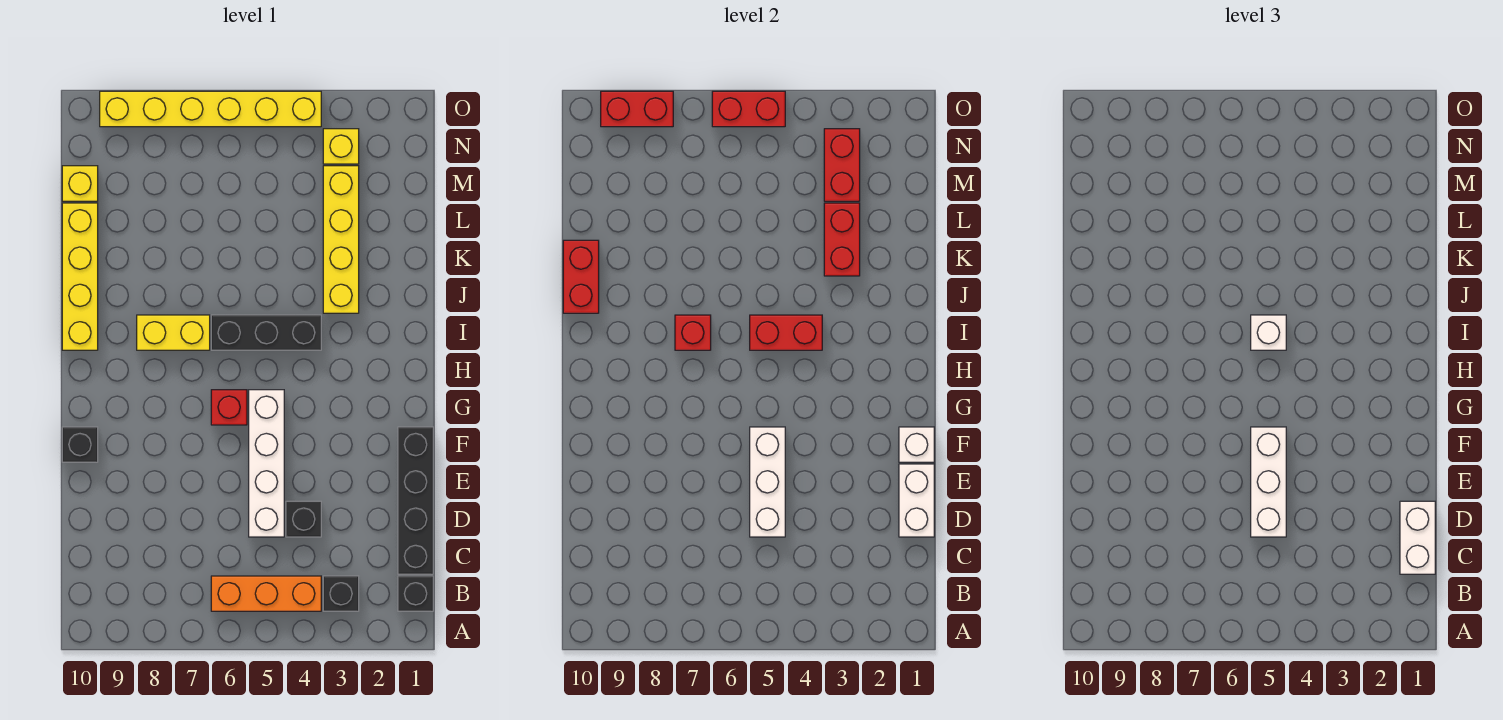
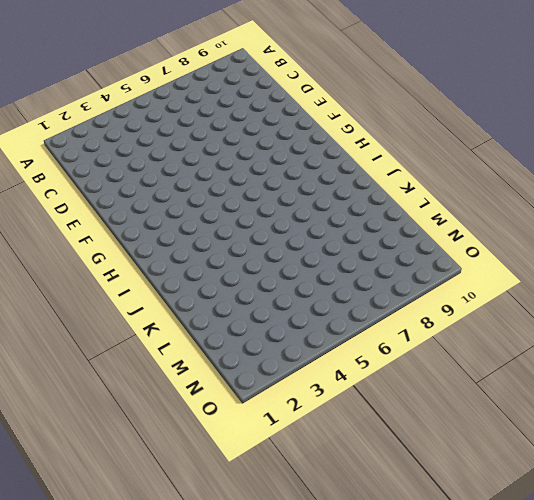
none -> black brick B1 level 1
none -> black brick B3 level 1
none -> orange brick B4:B6 level 1

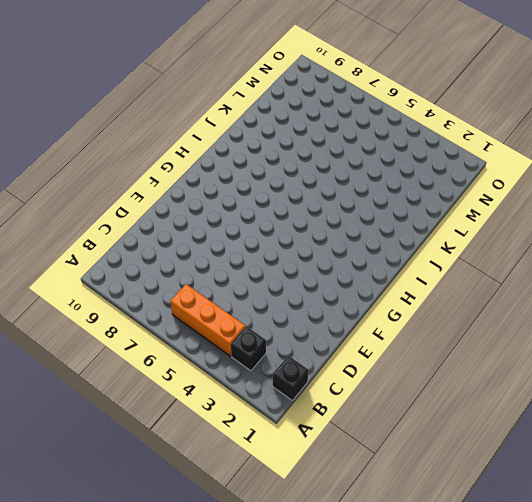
none -> black brick C1:F1 level 1
none -> black brick D4 level 1
none -> white brick D5:G5 level 1

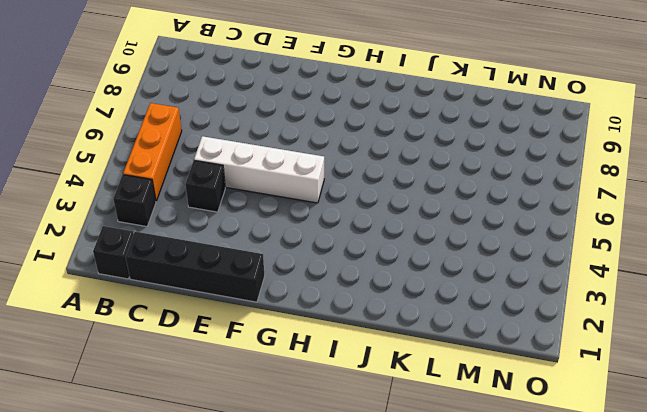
none -> black brick F10 level 1
none -> red brick G6 level 1
none -> black brick I4:I6 level 1

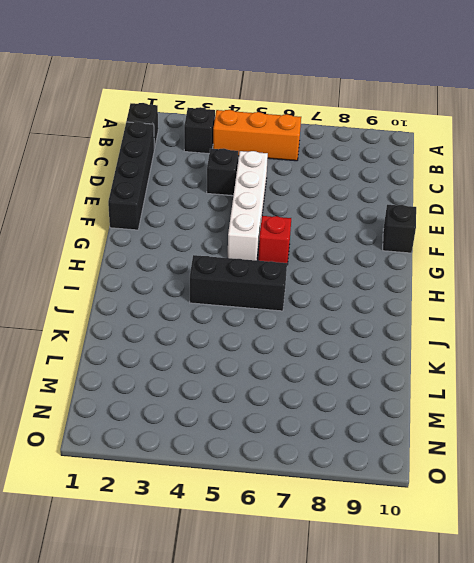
none -> yellow brick I7:I8 level 1
none -> yellow brick I10:L10 level 1
none -> yellow brick J3:M3 level 1

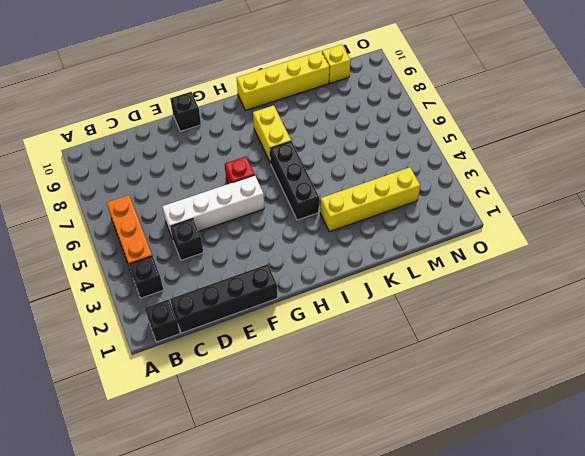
none -> yellow brick N3 level 1
none -> yellow brick O4:O9 level 1
none -> white brick D1:E1 level 2

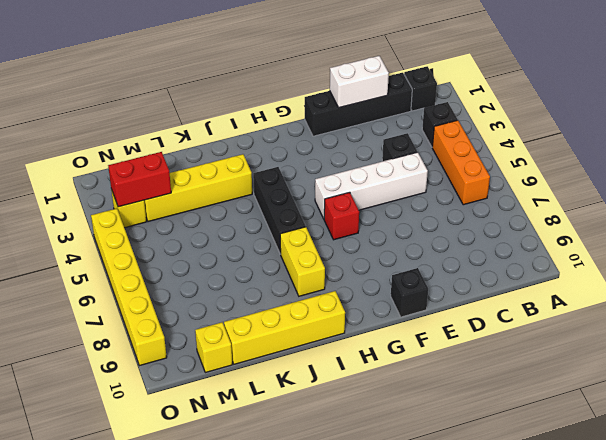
none -> white brick D5:F5 level 2
none -> white brick F1 level 2
none -> red brick I4:I5 level 2

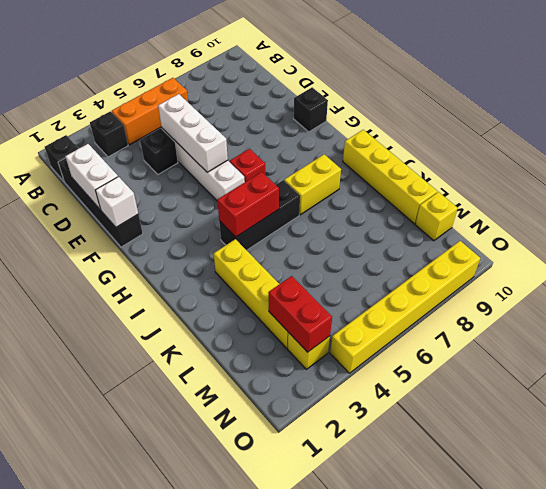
none -> red brick I7 level 2
none -> red brick J10:K10 level 2
none -> red brick K3:L3 level 2

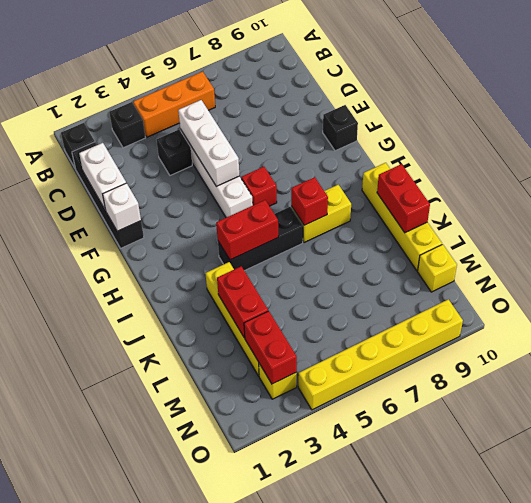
none -> red brick O5:O6 level 2
none -> red brick O8:O9 level 2
none -> white brick C1:D1 level 3

